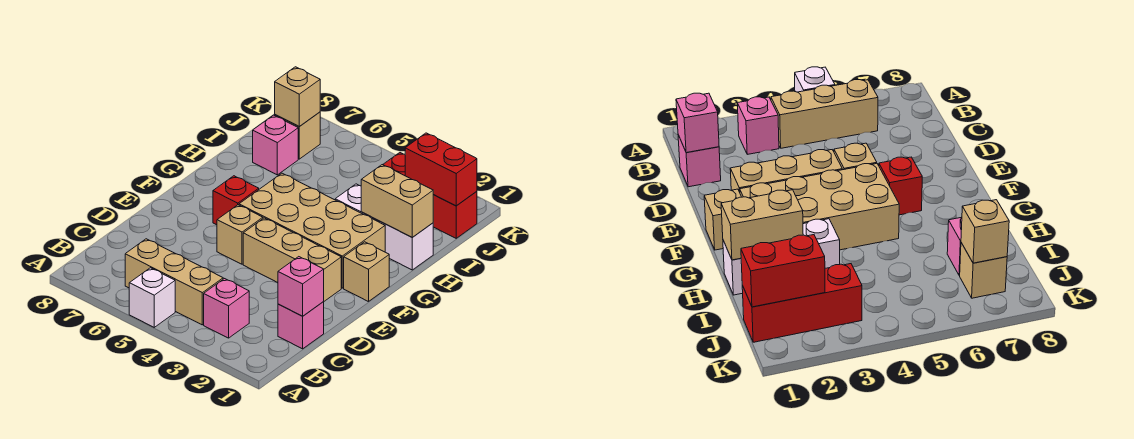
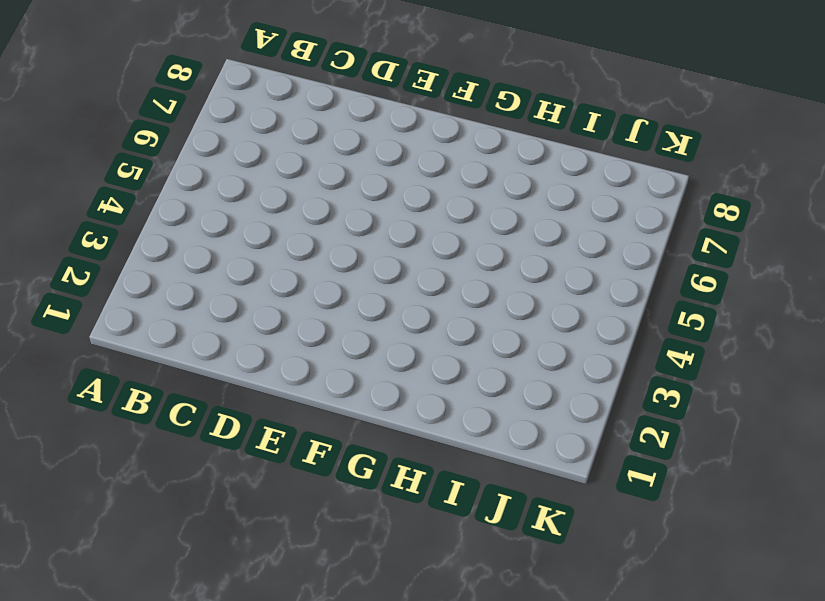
none -> white brick A5 level 1
none -> pink brick B3 level 1
none -> tan brick B4:B6 level 1

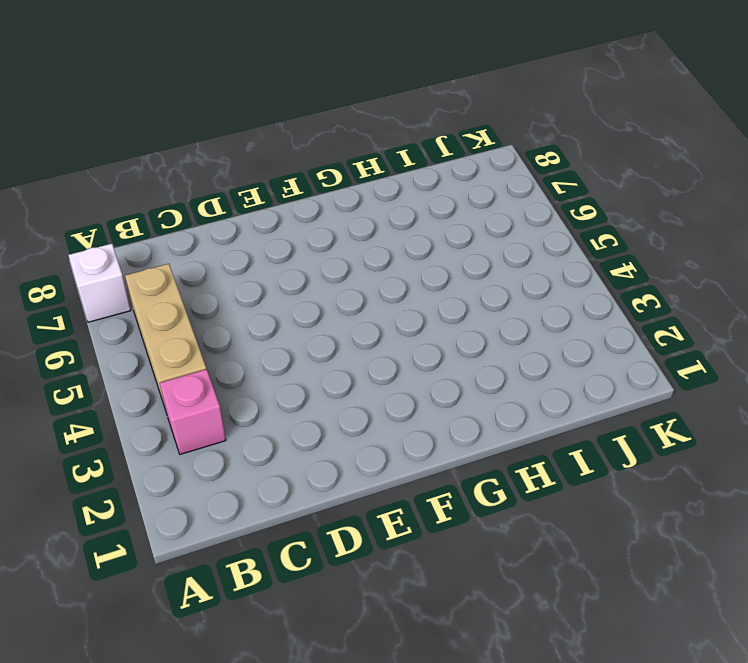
white brick A7 level 1 -> white brick A5 level 1
none -> pink brick C1 level 1
none -> tan brick E2:E4 level 1
none -> tan brick E5 level 1

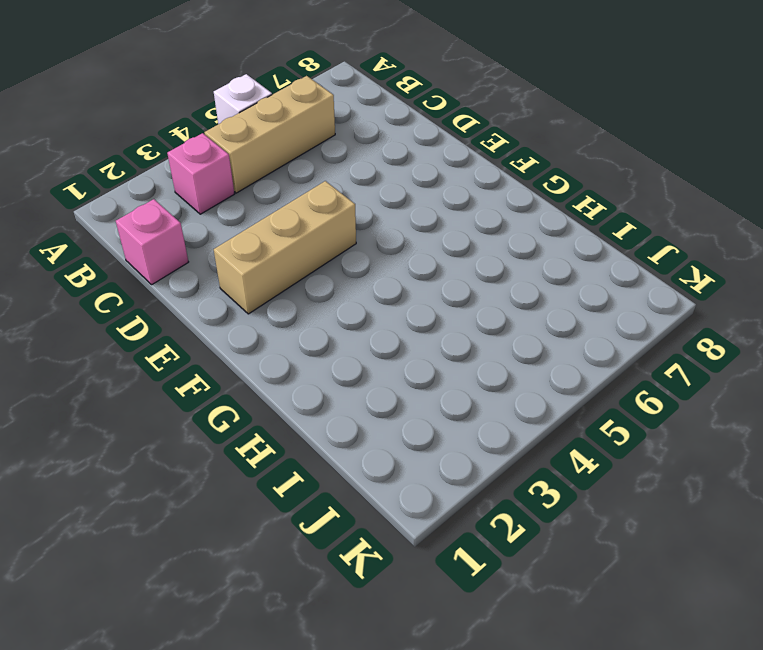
none -> tan brick E5 level 1
none -> tan brick F1 level 1
none -> tan brick F2:G5 level 1

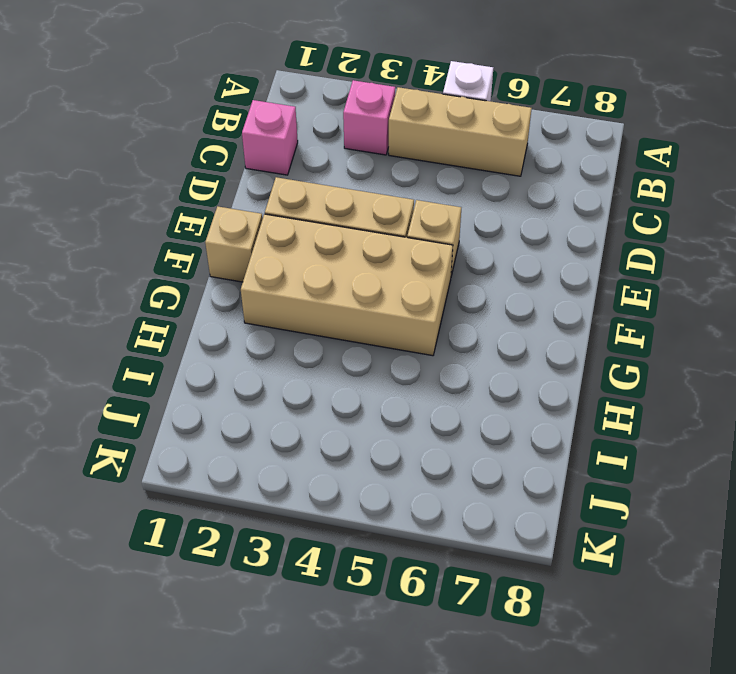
none -> red brick F6 level 1
none -> white brick H1:H3 level 1
none -> pink brick I7 level 1

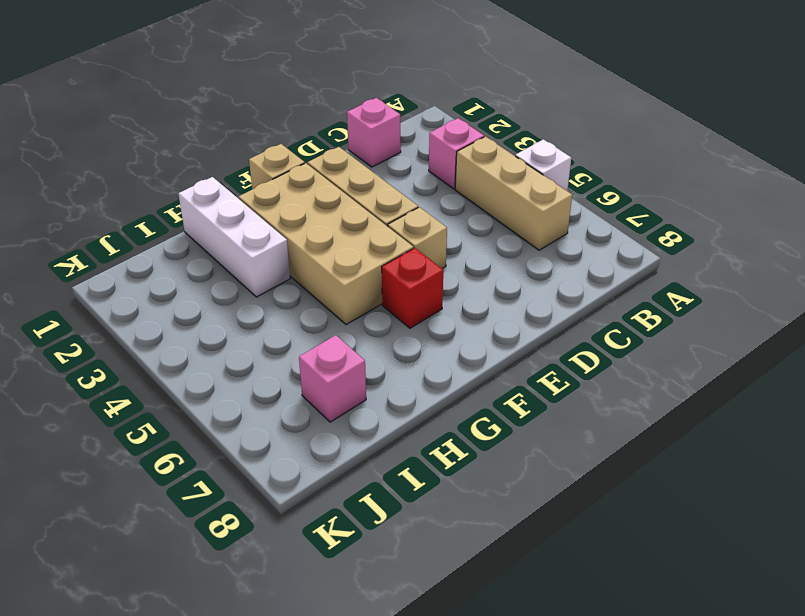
none -> red brick J1:J3 level 1
none -> tan brick J7 level 1
none -> pink brick C1 level 2

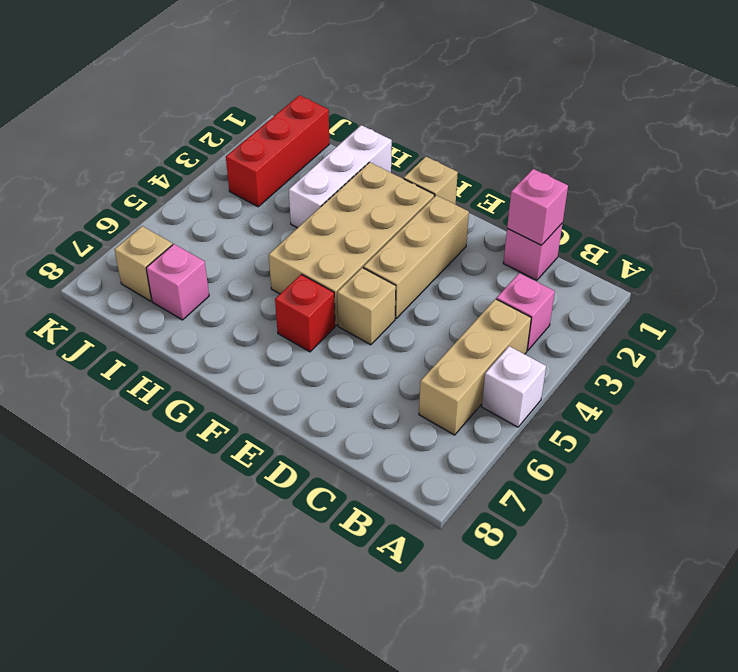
none -> tan brick H1:H2 level 2
none -> red brick J1:J2 level 2
none -> tan brick J7 level 2

